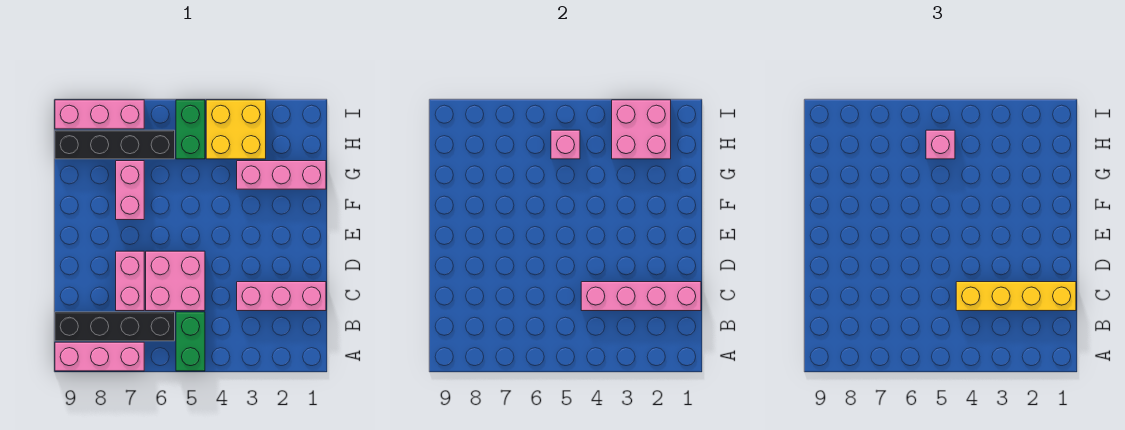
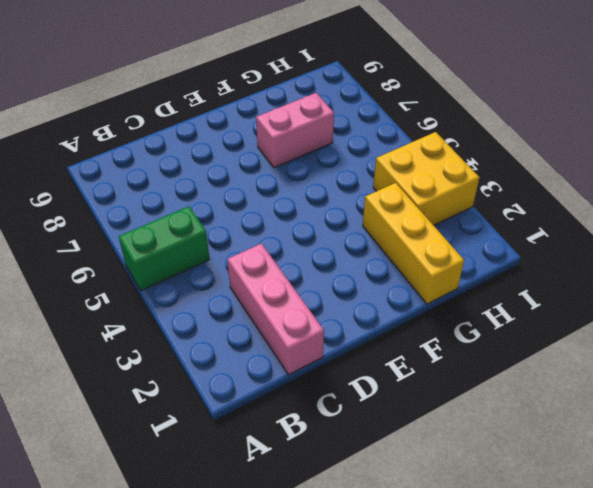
yellow brick G1:G3 level 1 -> pink brick G1:G3 level 1
none -> pink brick A7:A9 level 1
none -> black brick B6:B9 level 1
none -> pink brick C5:D6 level 1

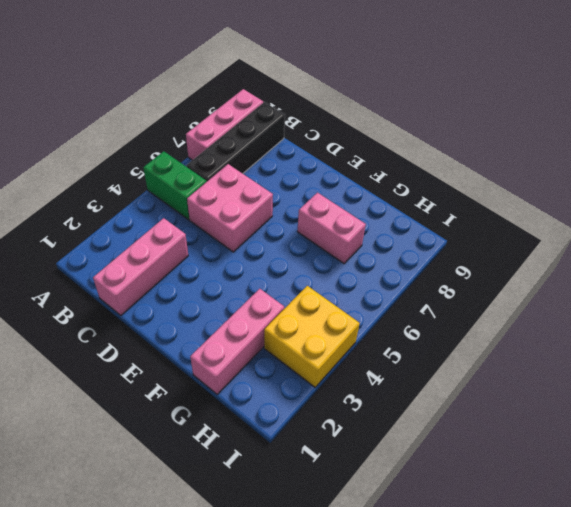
none -> pink brick C7:D7 level 1
none -> green brick H5:I5 level 1
none -> black brick H6:H9 level 1

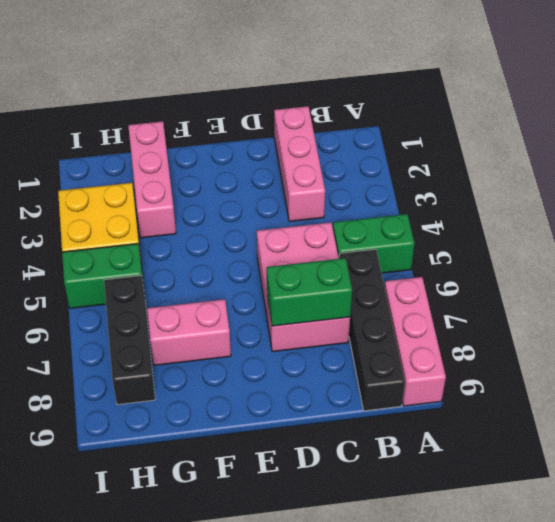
green brick C7:D7 level 2 -> none
black brick H6:H8 level 1 -> black brick H6:H9 level 1
none -> pink brick I7:I9 level 1
none -> pink brick C1:C4 level 2
none -> pink brick H2:I3 level 2

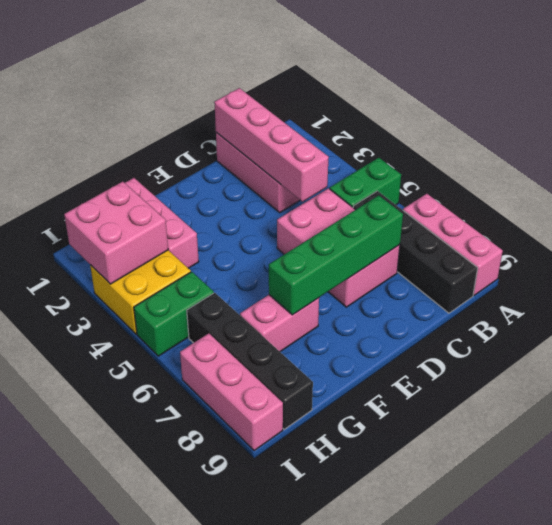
green brick C7:F7 level 2 -> none
none -> pink brick H5 level 2
none -> yellow brick C1:C4 level 3
none -> pink brick H5 level 3

